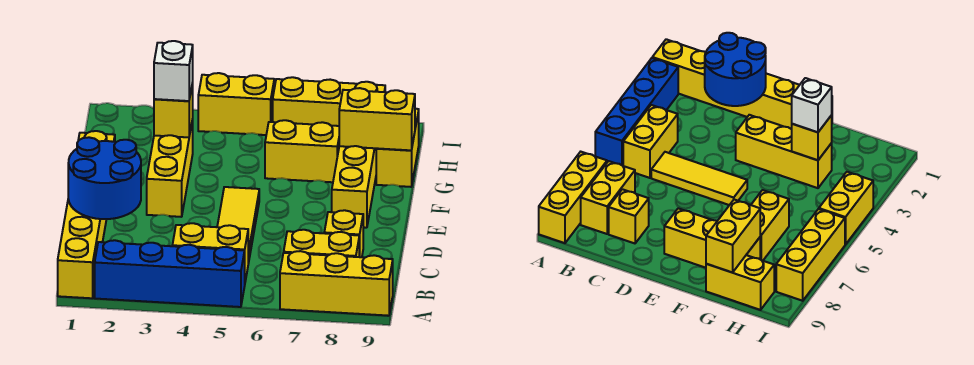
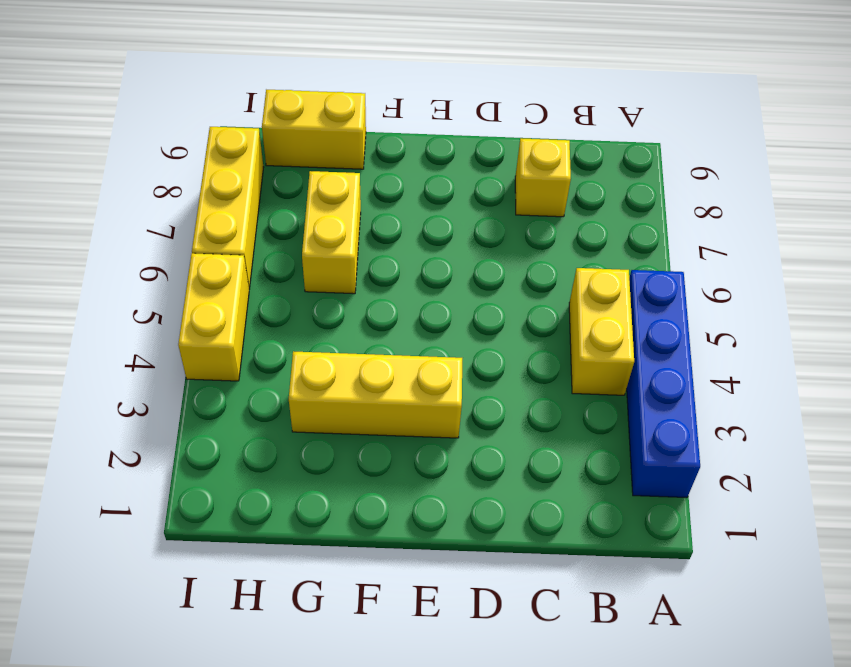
none -> yellow brick A1:F1 level 1
none -> yellow brick A7:A9 level 1
none -> yellow brick B7:B8 level 1

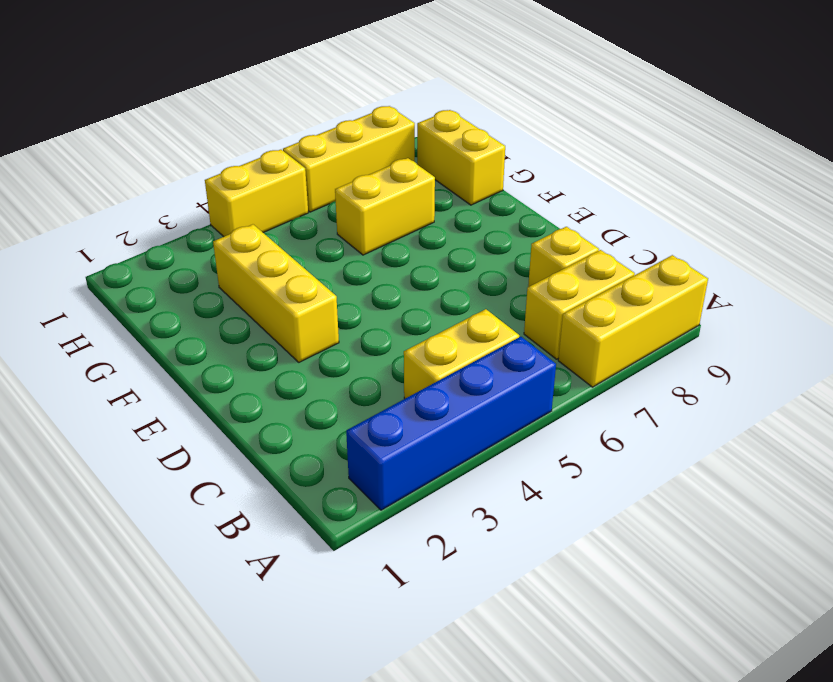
none -> yellow brick A1:F1 level 1
none -> yellow tile C5:E5 level 1
none -> yellow brick E8:G8 level 1

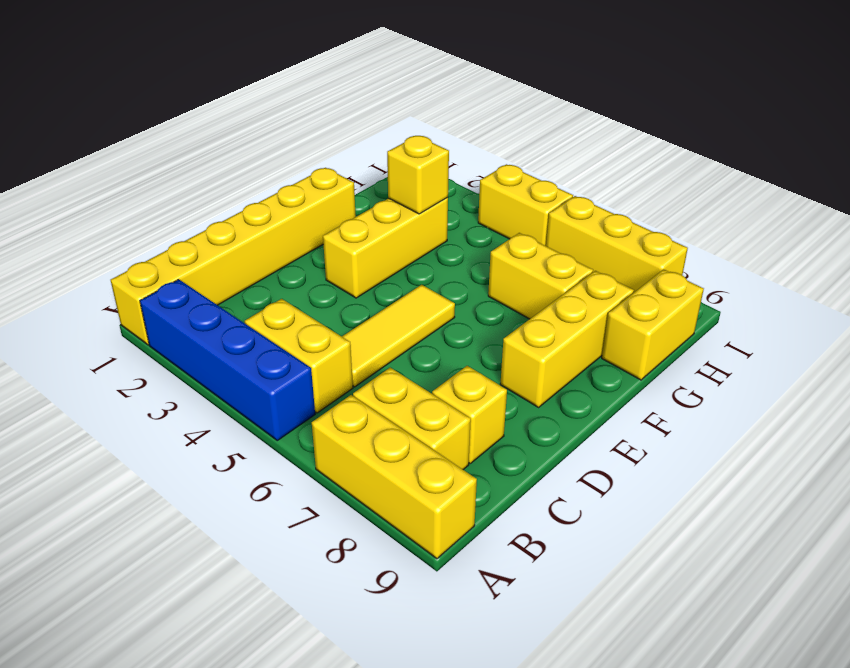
none -> blue round brick C1:D2 level 2
none -> yellow brick G8:G9 level 2
none -> white brick G3 level 3

